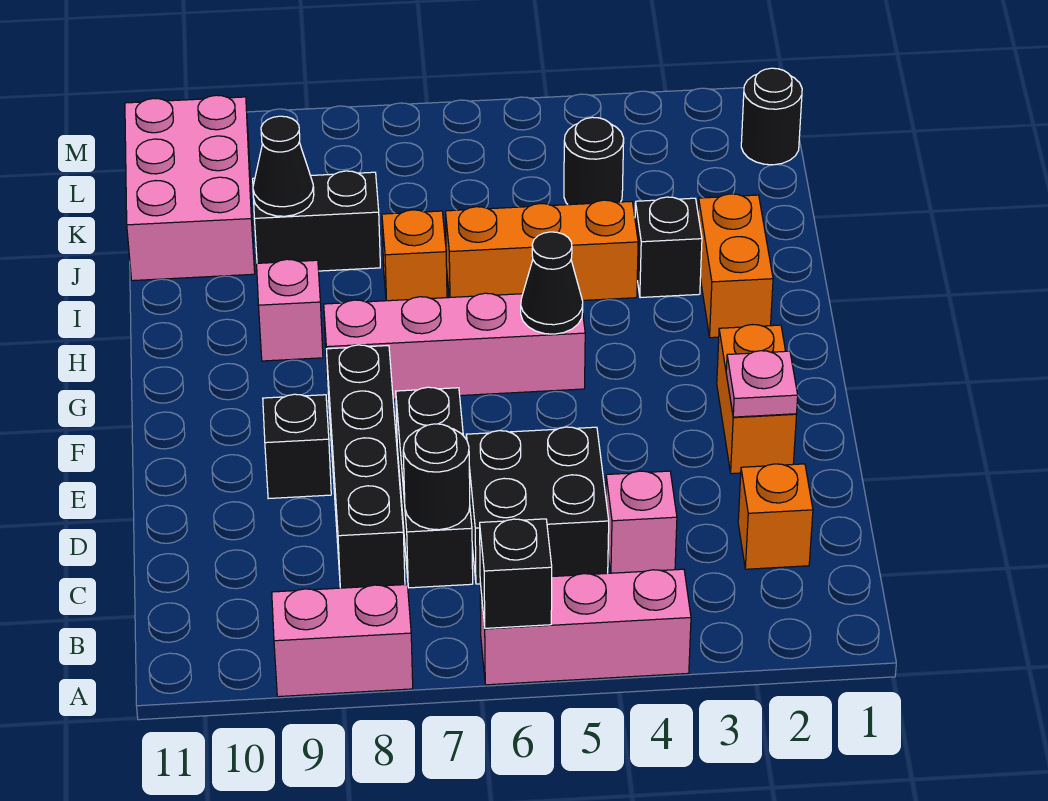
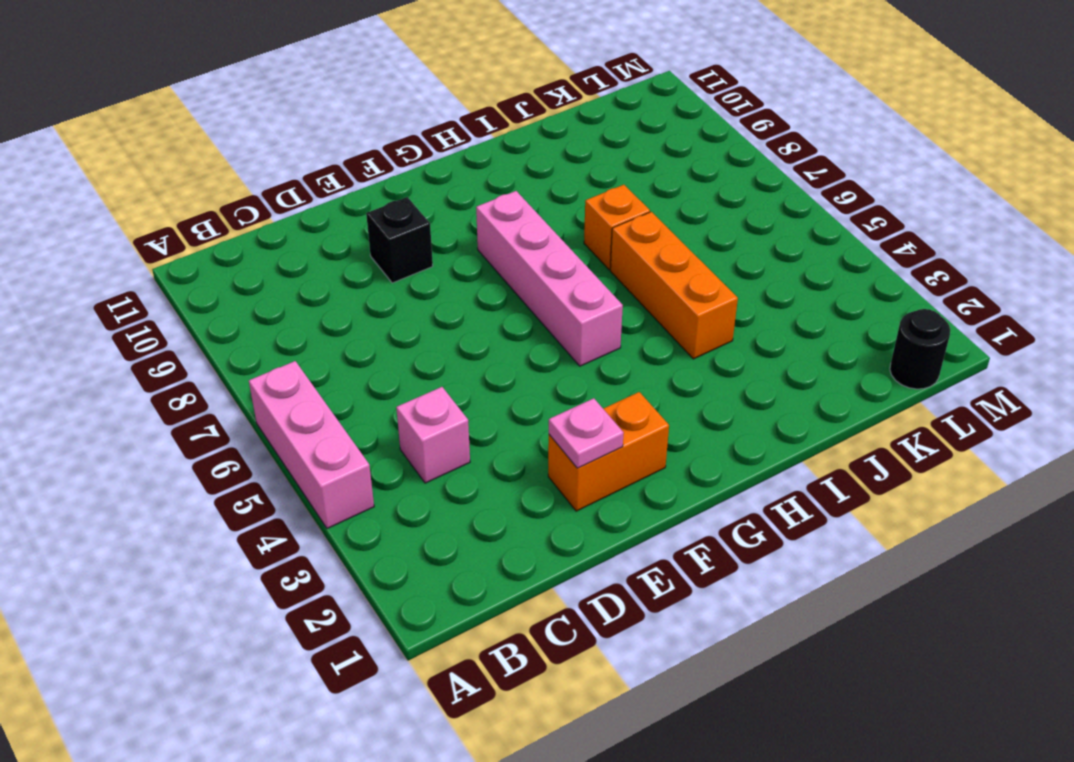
none -> pink brick A8:A9 level 1
none -> orange brick C2 level 1
none -> black brick C5:D6 level 1

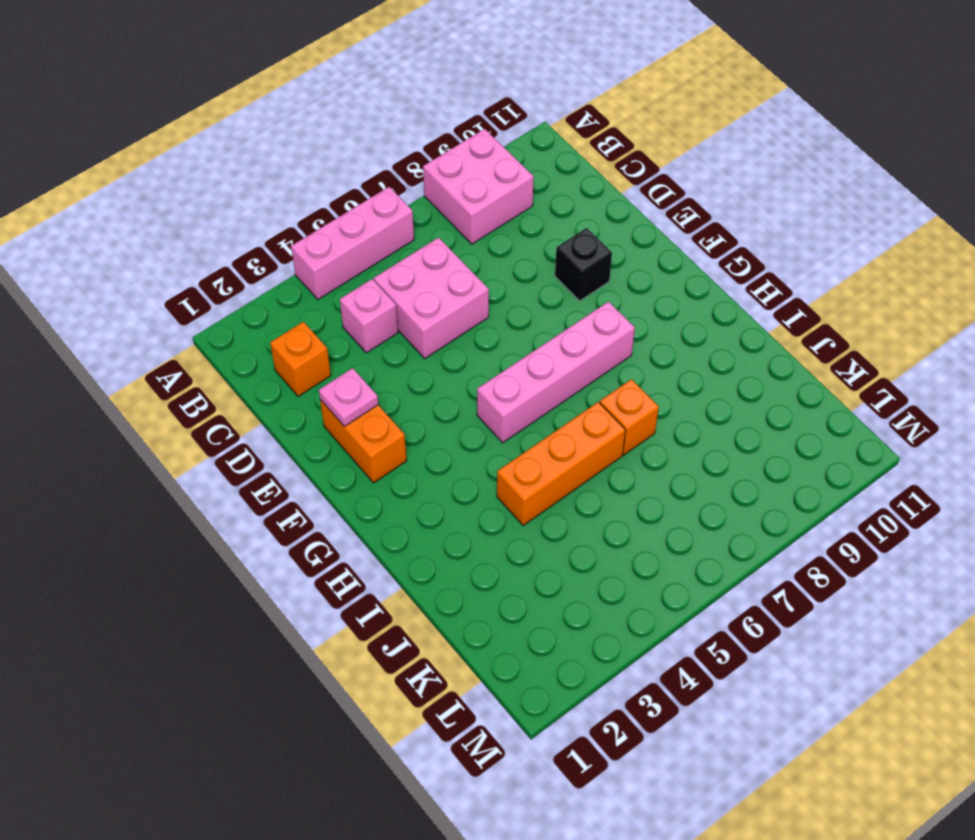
pink brick A8:B9 level 1 -> pink brick A8:A9 level 1
pink brick C5:D6 level 1 -> black brick C5:D6 level 1
none -> black brick C7:E7 level 1
none -> black brick C8:F8 level 1
none -> orange brick H2:I2 level 1

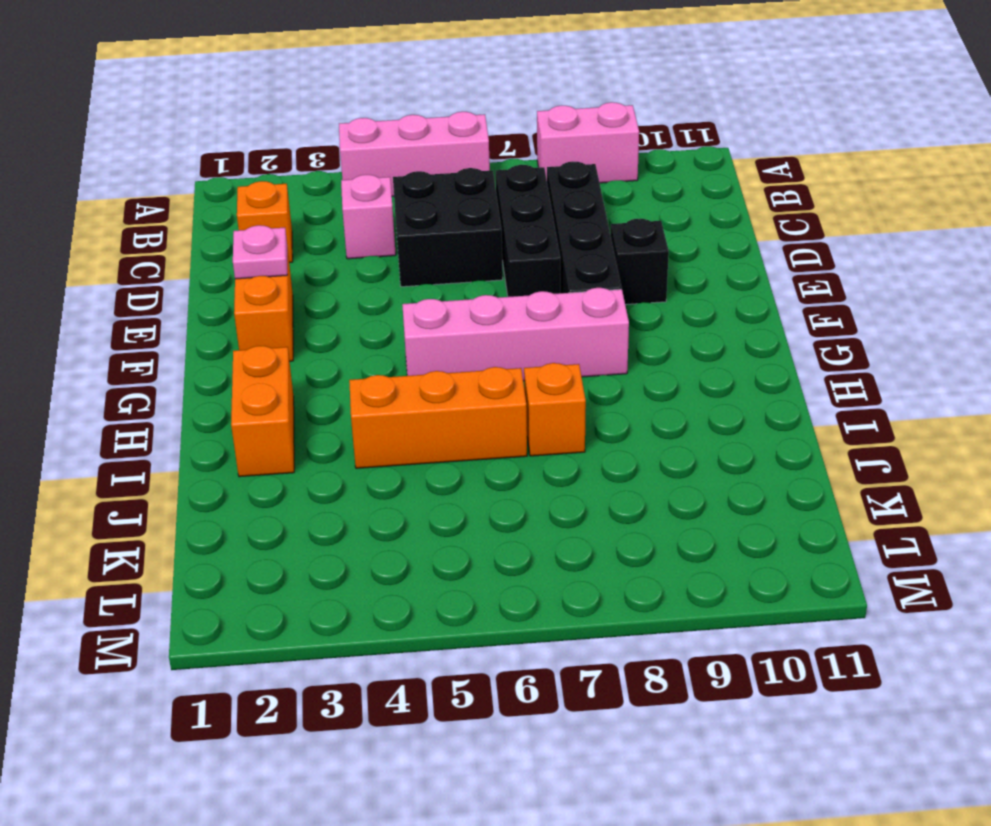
none -> pink brick H9 level 1
none -> black brick I3 level 1
none -> black brick J8:J9 level 1

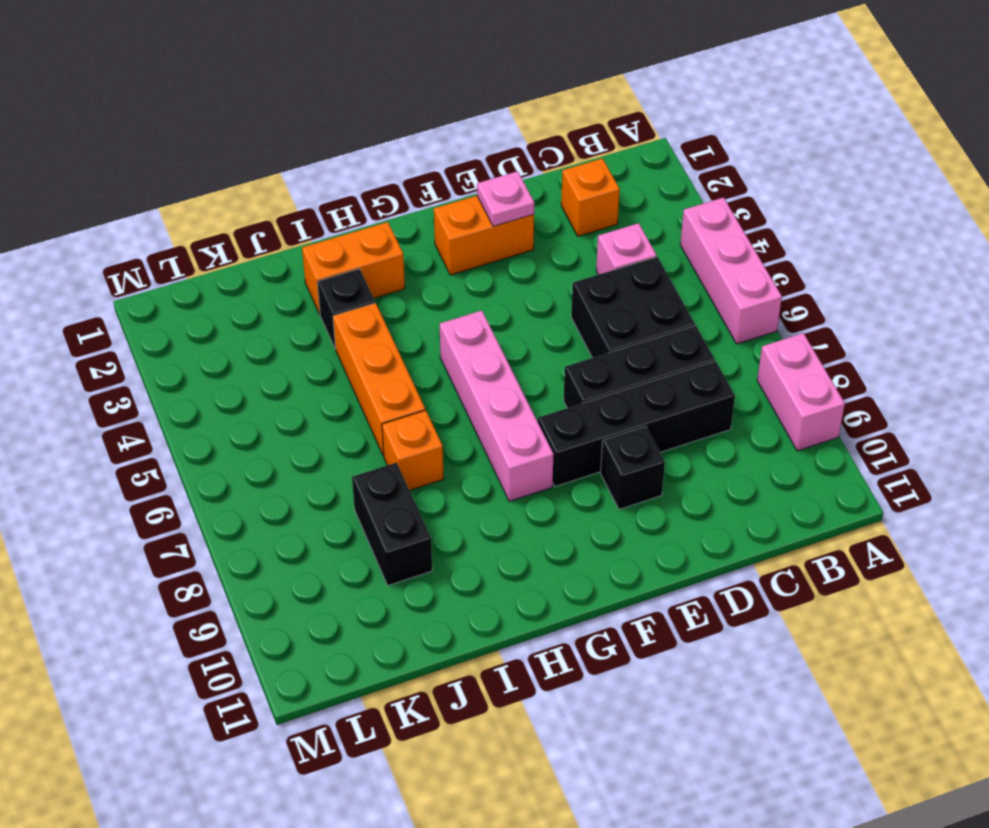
none -> pink brick H9 level 1
none -> pink brick J10:L11 level 1
none -> black round brick K4 level 1

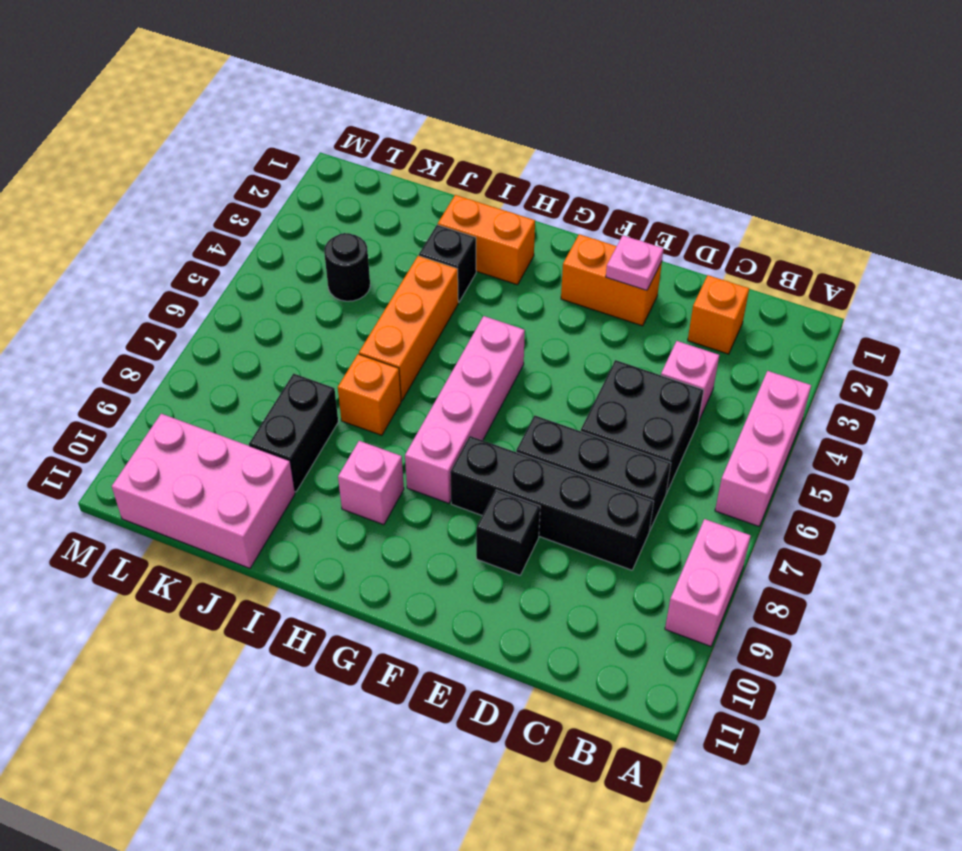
none -> black round brick L1 level 1
none -> black brick A6 level 2
none -> black round brick C7 level 2

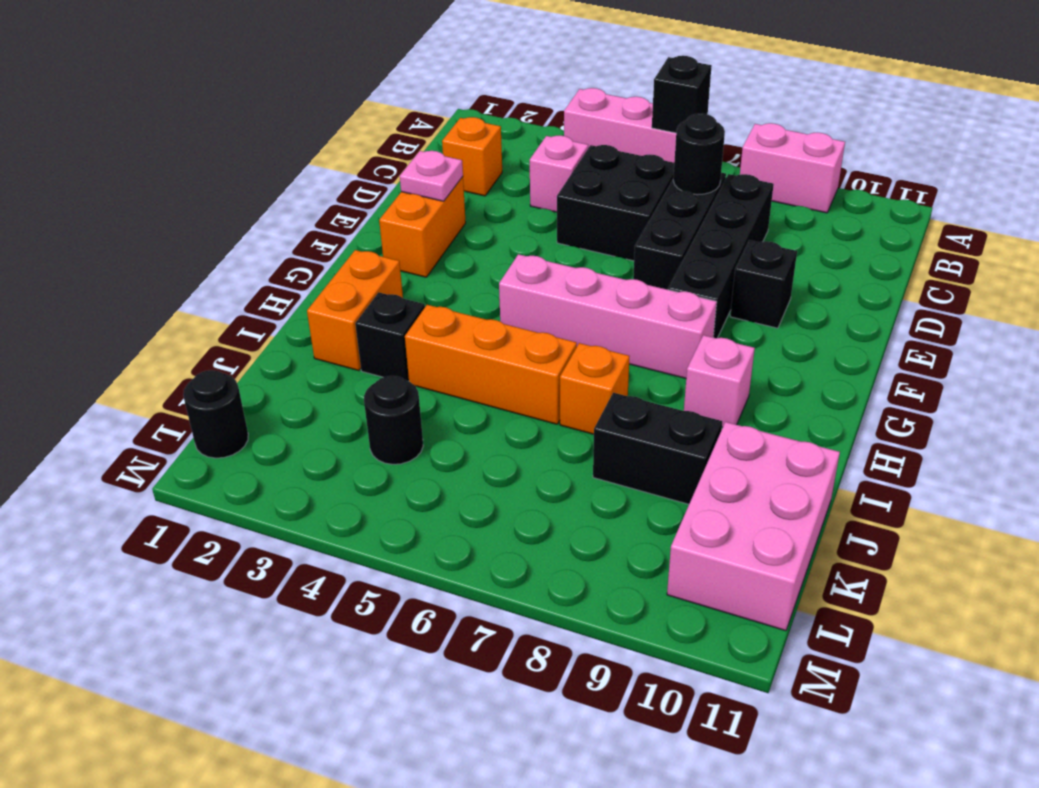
none -> black cone G5 level 2
none -> black cone J9 level 2

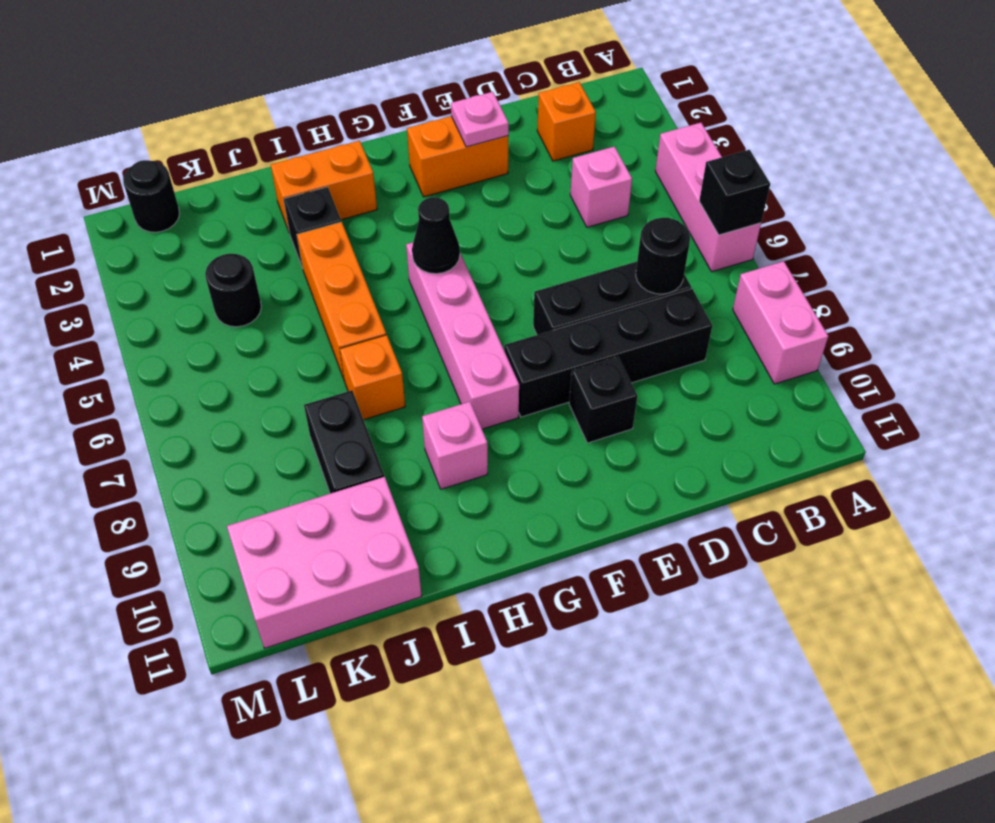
none -> black brick C5:D6 level 1
none -> black cone J9 level 2

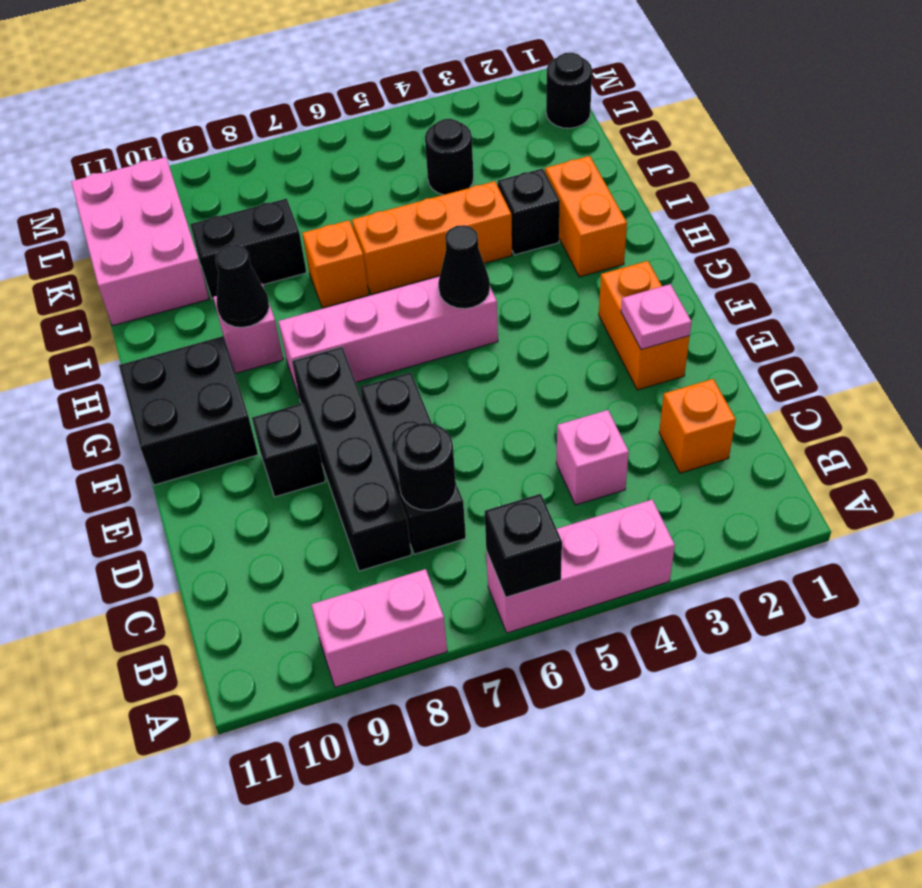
black brick F10:G11 level 1 -> black brick C5:D6 level 1
black cone H9 level 2 -> black cone J9 level 2

